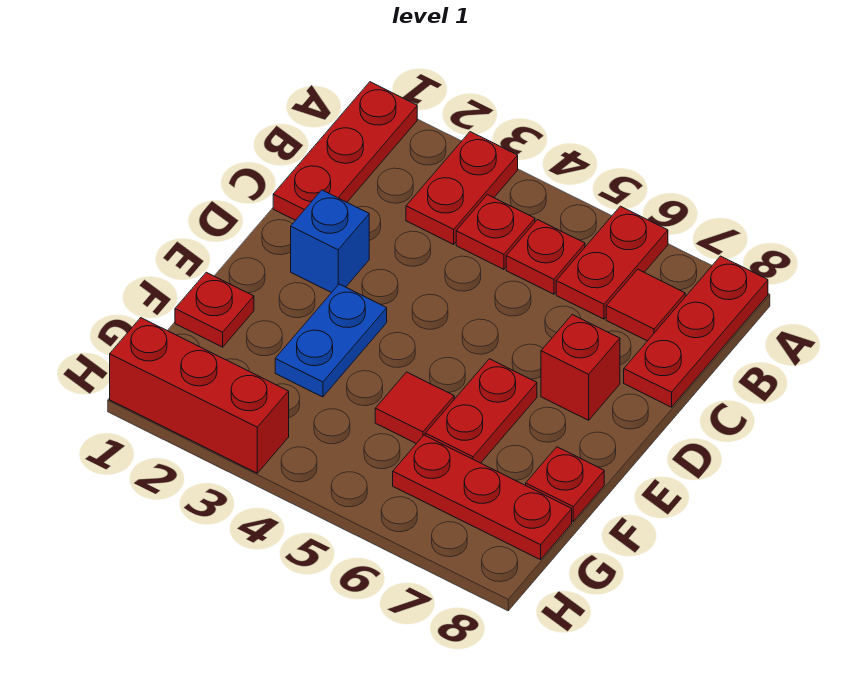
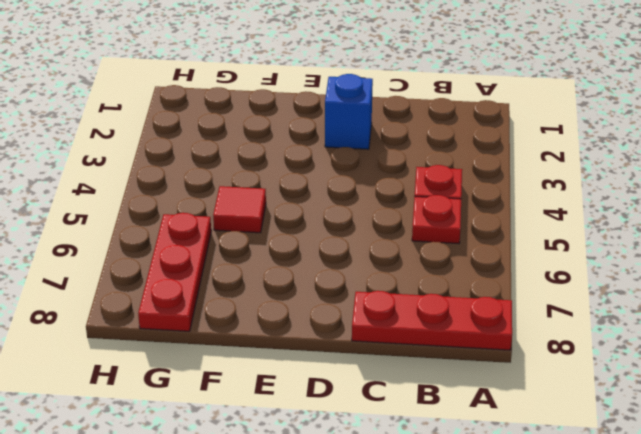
none -> red plate A1:C1 level 1
none -> red plate A3:B3 level 1
none -> red plate A6:B6 level 1

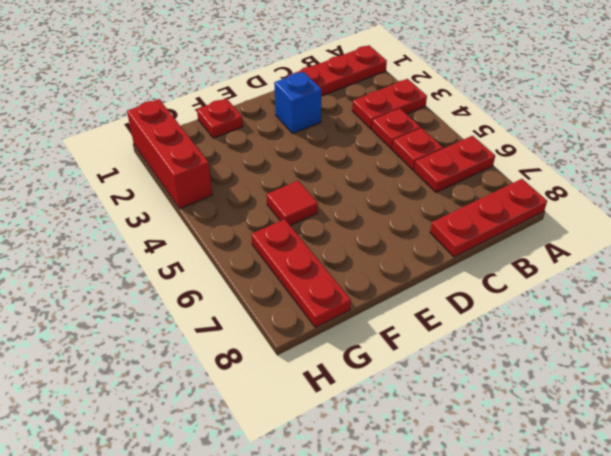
none -> red tile B7 level 1
none -> red brick D7 level 1
none -> blue plate E3:F3 level 1

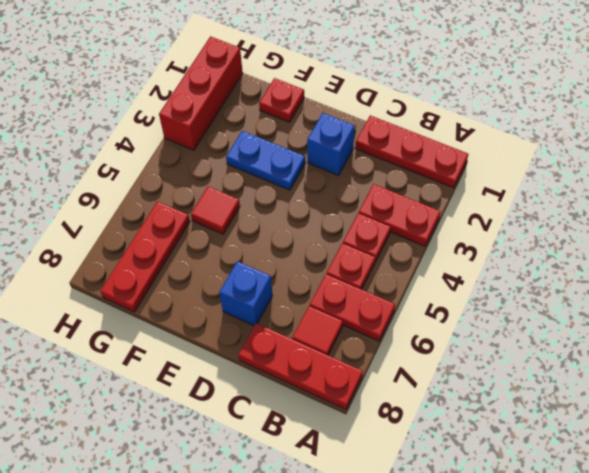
blue brick D7 level 1 -> red brick D7 level 1
none -> red plate E6:F6 level 1
none -> red plate F8 level 1

